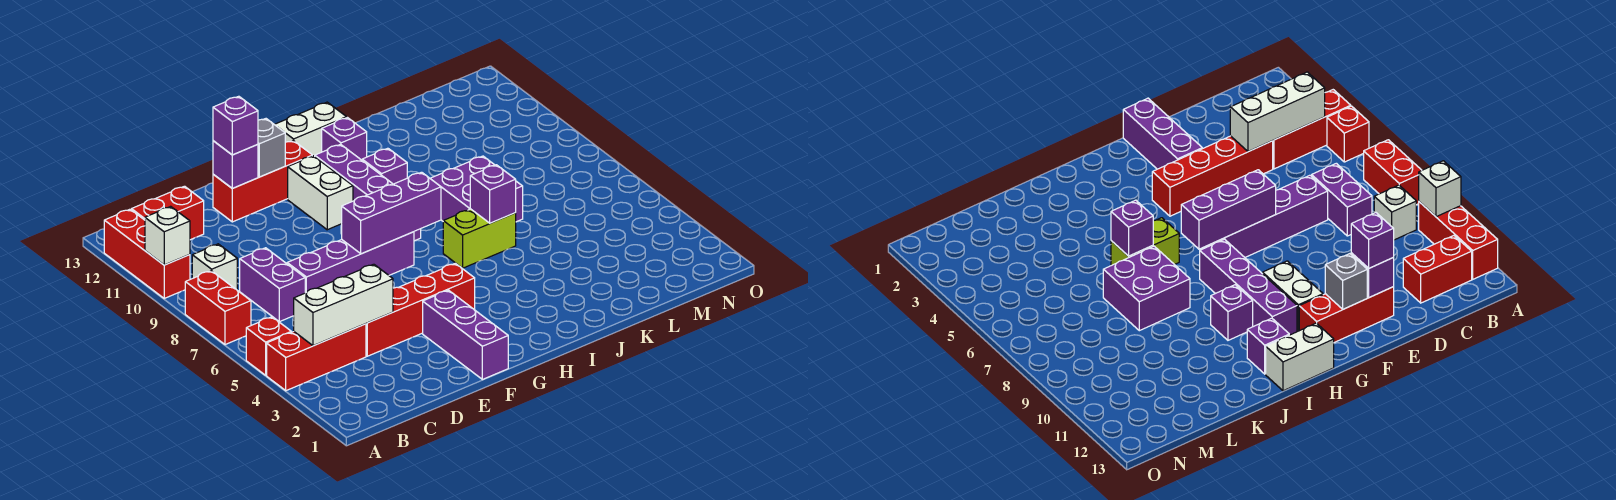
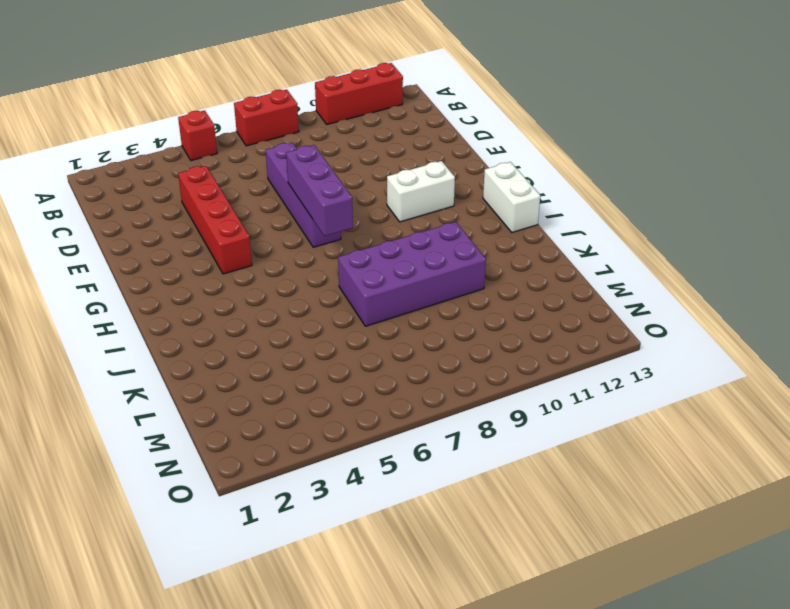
purple brick J7:K10 level 1 -> purple brick J7:K8 level 1
none -> red brick A4:C4 level 1
none -> white brick B9 level 1
none -> red brick B12:C12 level 1

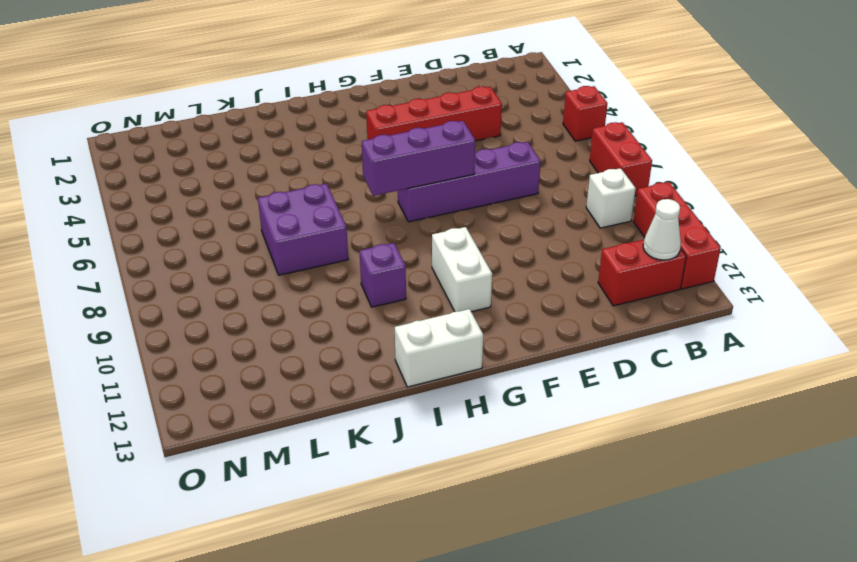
white cone B12 level 2 -> none
none -> red brick A4:C4 level 1
none -> purple brick C7:C8 level 1
none -> red brick E12:G12 level 1

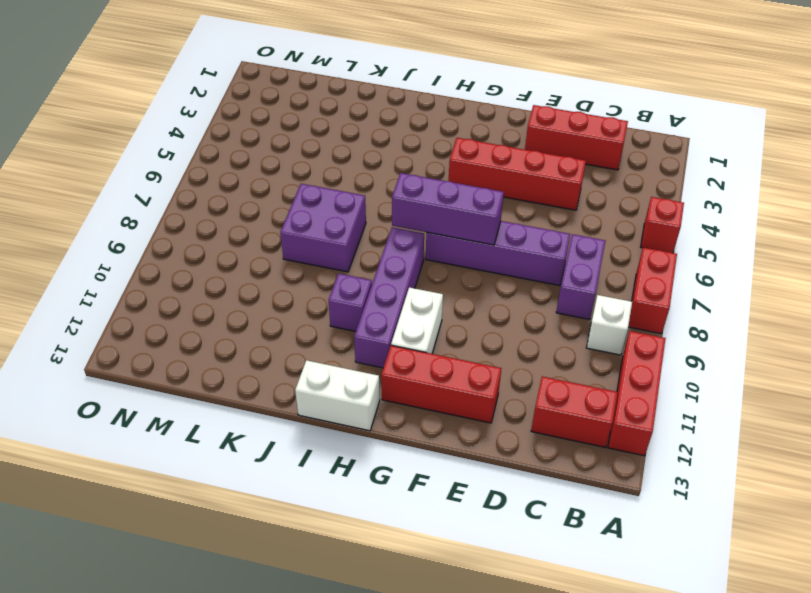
red brick C2:E2 level 1 -> red brick A4:C4 level 1
none -> purple brick F1:F3 level 1
none -> lime brick I6:J6 level 1
none -> purple brick I12 level 1

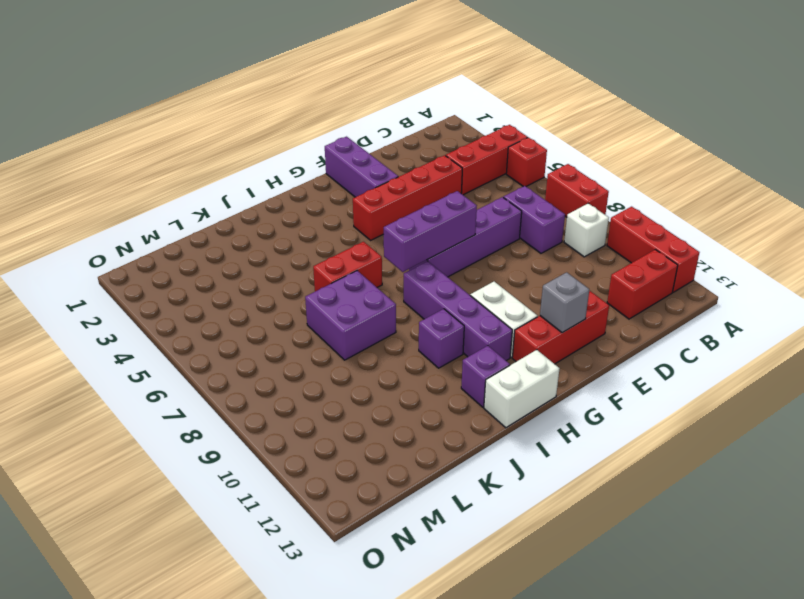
red brick I6:J6 level 1 -> lime brick I6:J6 level 1
none -> white brick A10 level 2
none -> white brick B4:D4 level 2
none -> purple brick E12 level 2

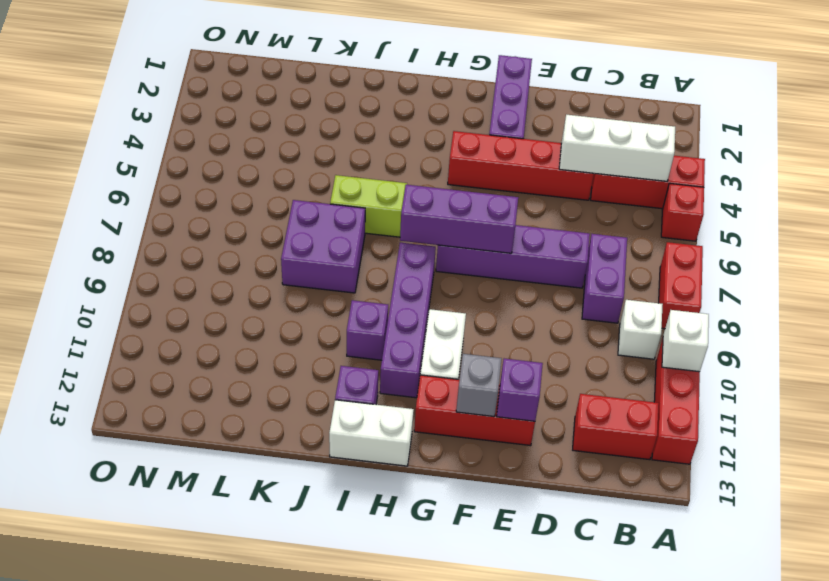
none -> purple brick J6 level 2
none -> purple brick E12 level 3

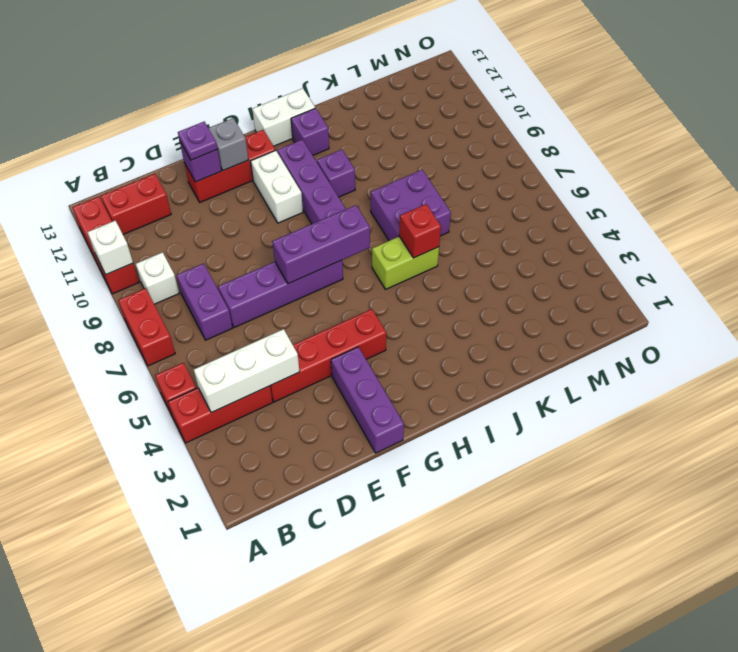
purple plate E12 level 3 -> purple brick E12 level 3
red brick J6 level 2 -> purple brick J6 level 2

